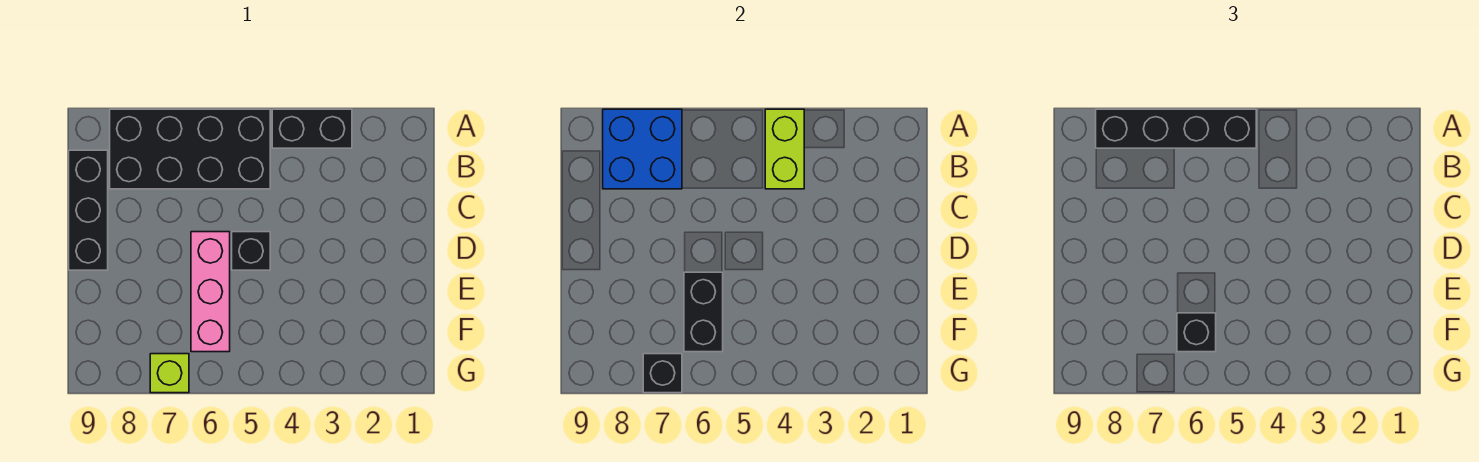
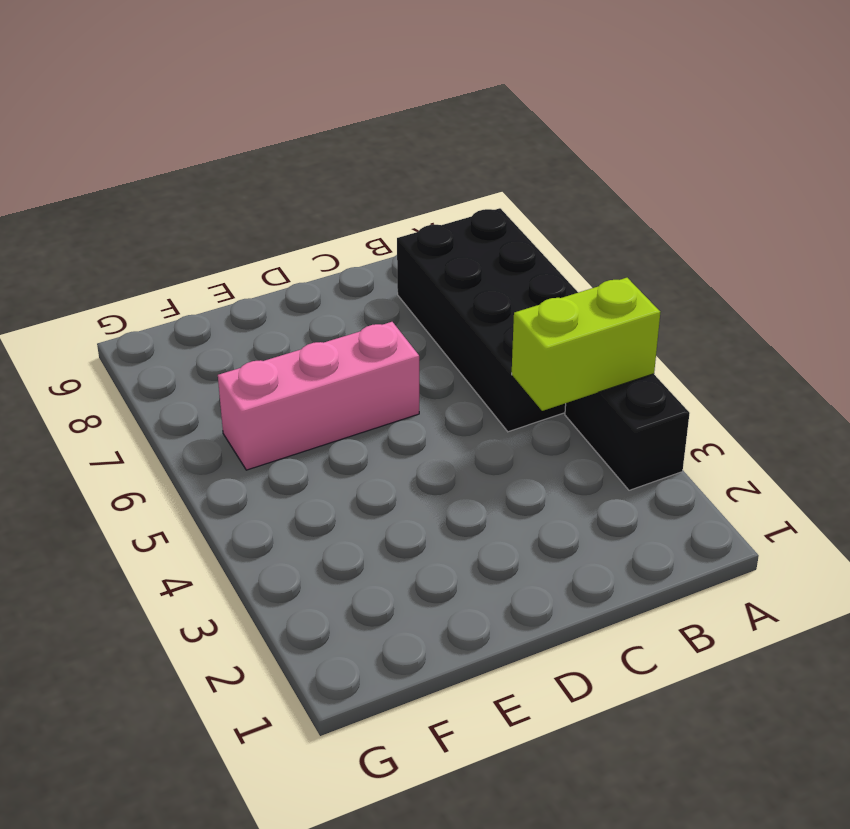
none -> black brick B9:D9 level 1
none -> black brick D5 level 1
none -> lime brick G7 level 1

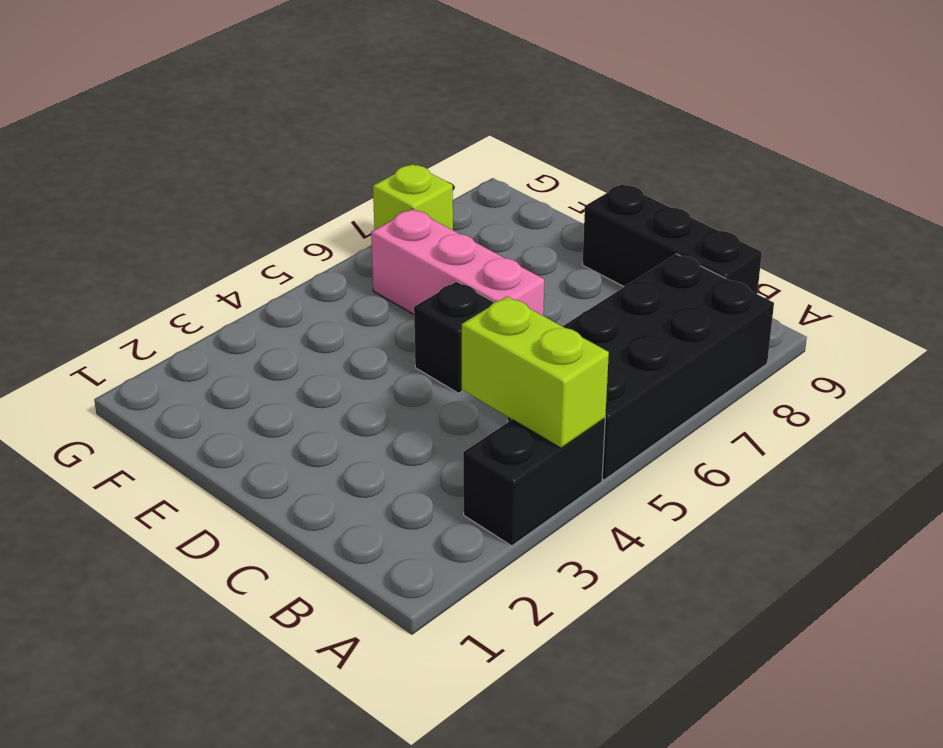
none -> blue brick A7:B8 level 2
none -> black brick E6:F6 level 2
none -> black brick G7 level 2

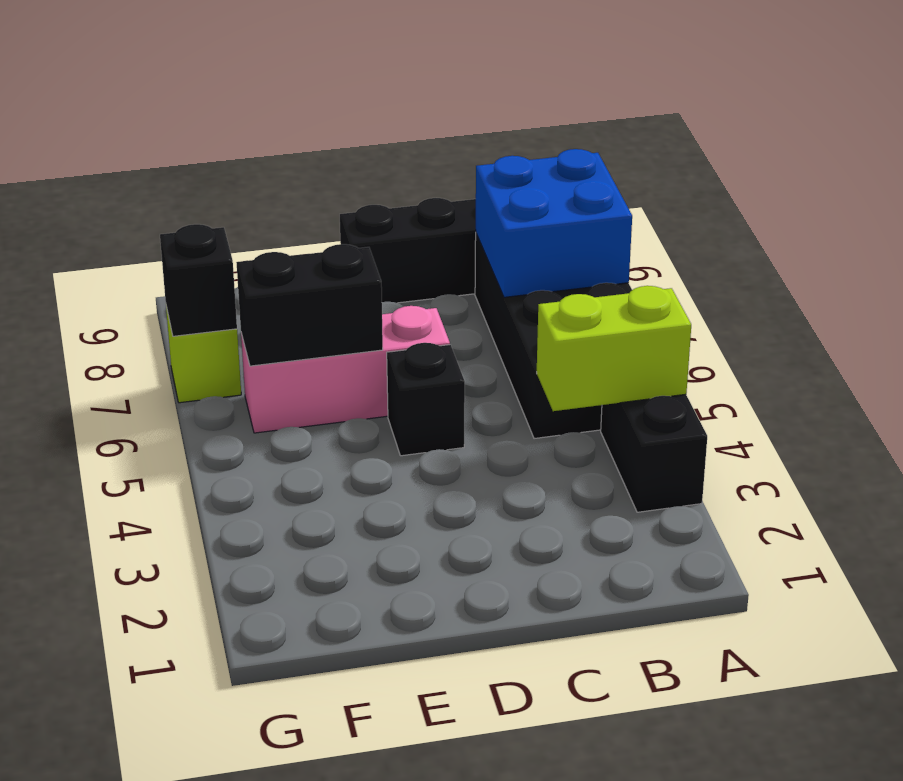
none -> black brick A5:A8 level 3
none -> black brick F6 level 3

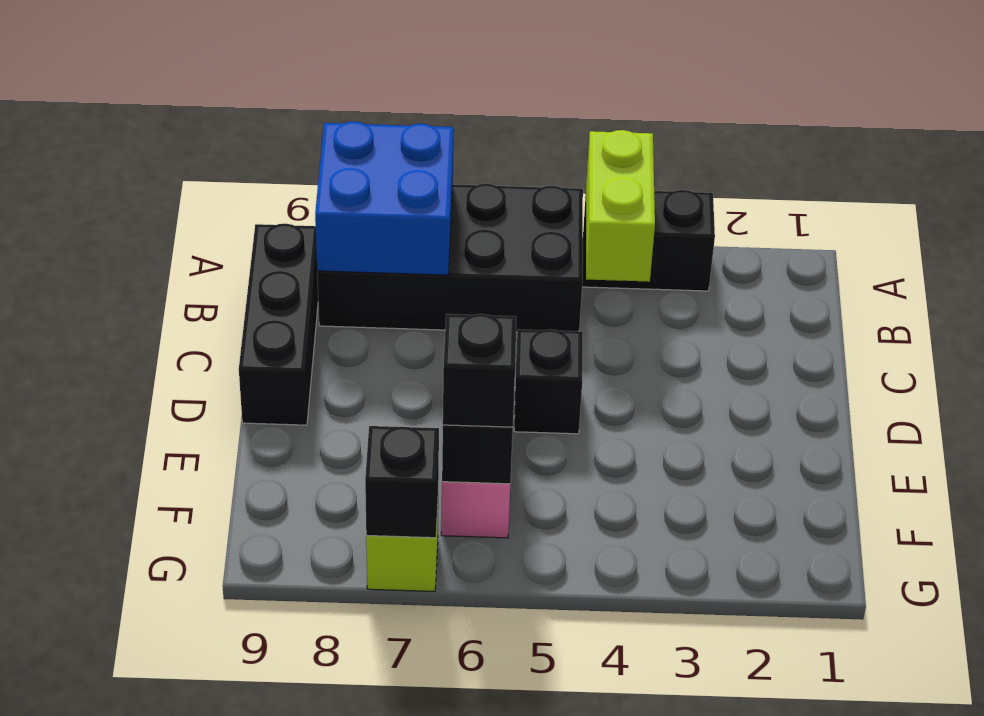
none -> black brick A5:A8 level 3

